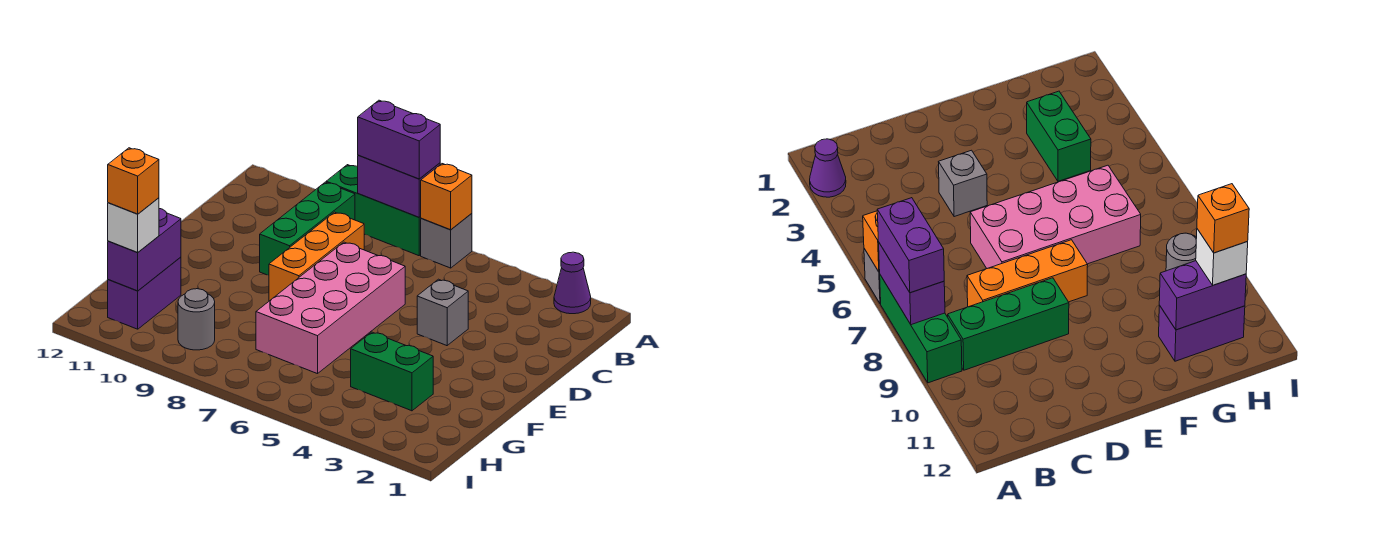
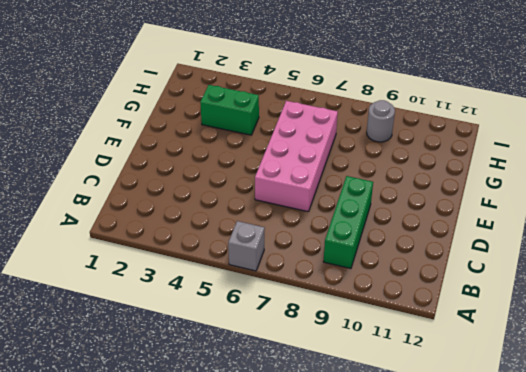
none -> purple cone A2 level 1
none -> green brick A7:A9 level 1
none -> orange brick C8:E8 level 1

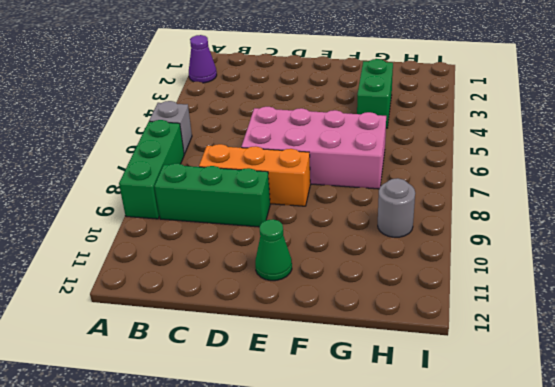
green cone E11 level 1 -> none
none -> grey brick D4 level 1
none -> purple brick G11:H11 level 1
none -> orange brick A6 level 2

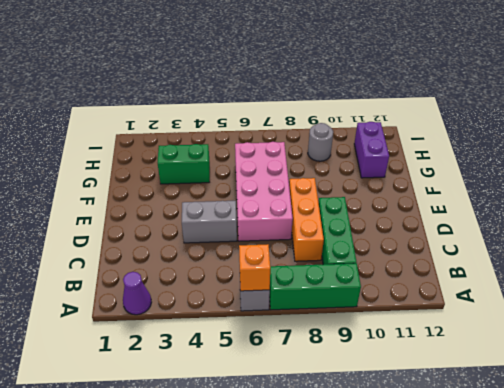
grey brick D4:D5 level 1 -> grey brick D4 level 1
none -> purple brick A7:A8 level 2
none -> purple brick G11:H11 level 2
none -> purple brick A7:A8 level 3

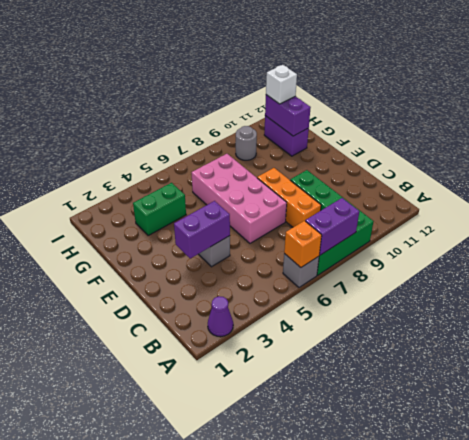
purple brick D3:D4 level 2 -> purple brick A7:A8 level 3
none -> orange brick H11 level 4

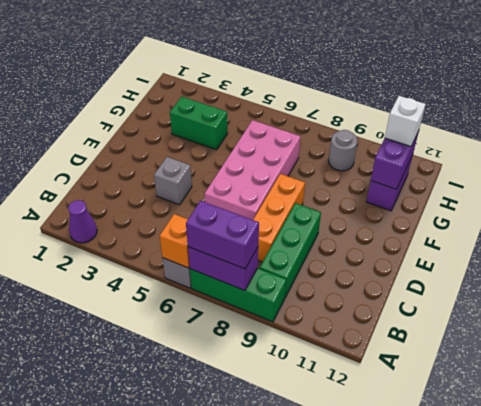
none -> orange brick H11 level 4

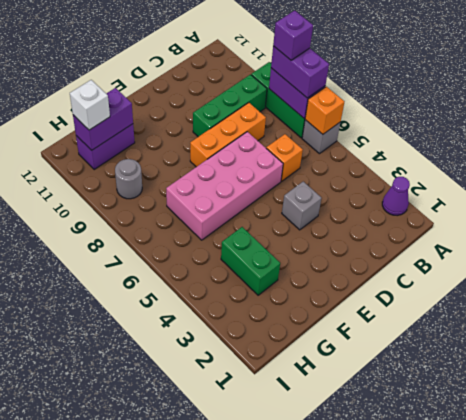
purple brick A8 level 4 -> none
orange brick C6 level 1 -> orange brick H11 level 4

